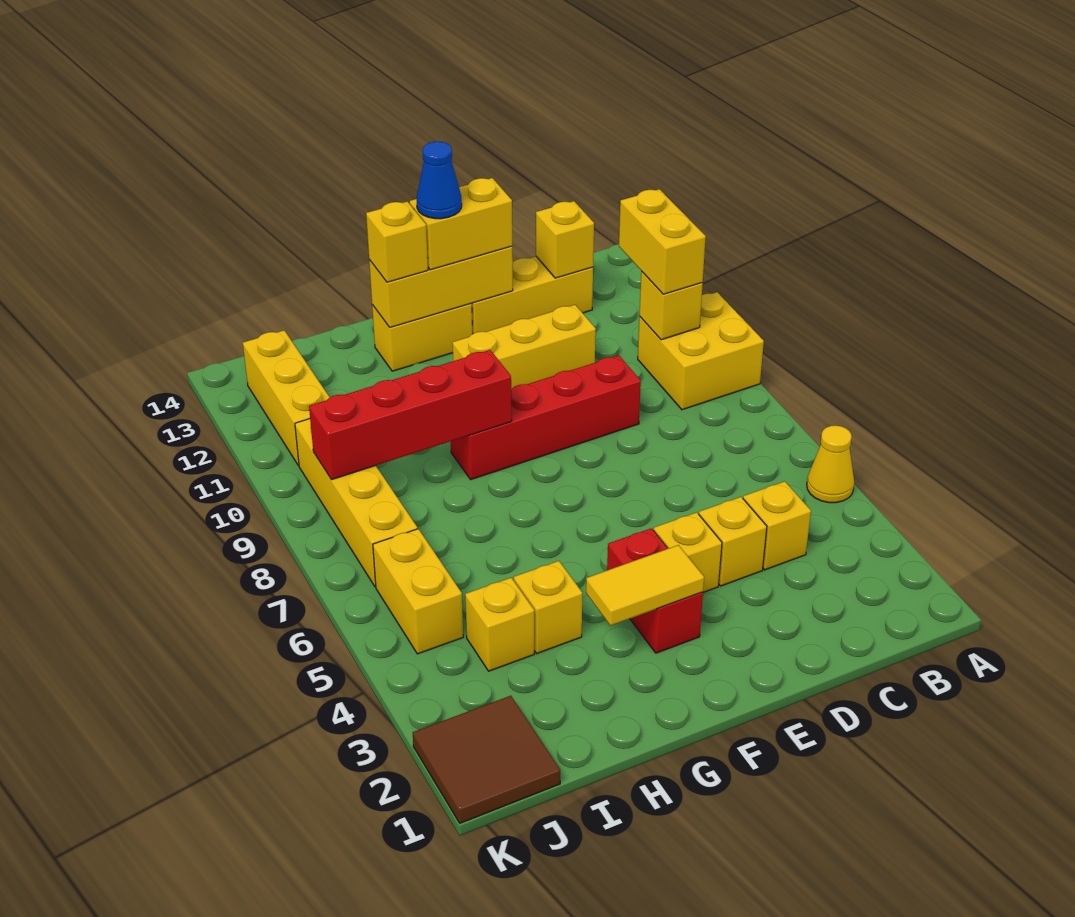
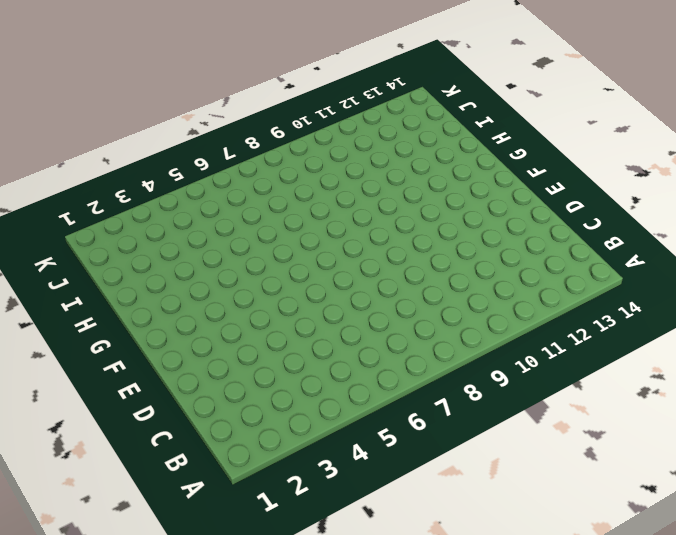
none -> yellow cone A5 level 1
none -> yellow brick A9:B10 level 1
none -> yellow brick C4 level 1

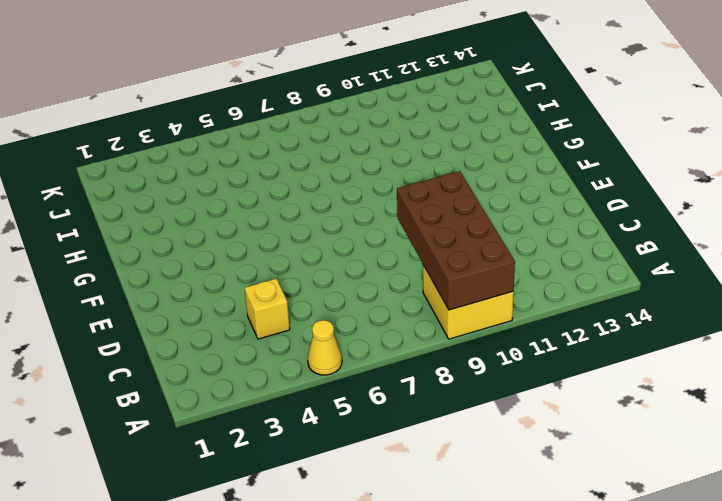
brown brick A9:D10 level 2 -> yellow brick B10 level 2
none -> yellow brick C13:E13 level 1
none -> yellow brick D4 level 1
none -> red brick D9:G9 level 1

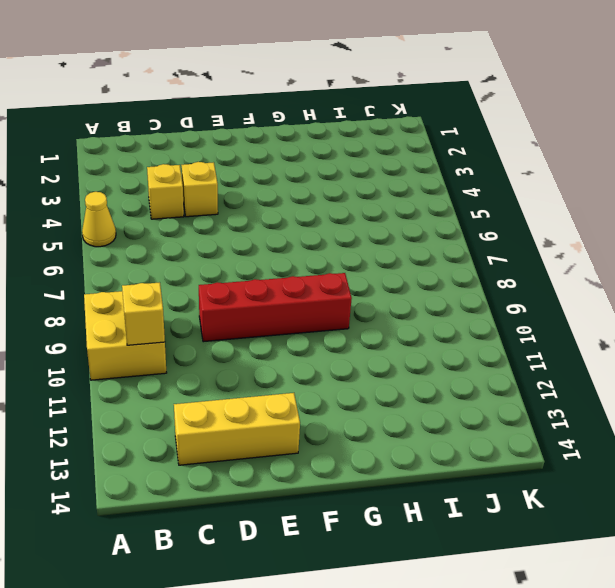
none -> yellow brick D11:F11 level 1
none -> yellow brick E4 level 1
none -> red brick F3:F4 level 1

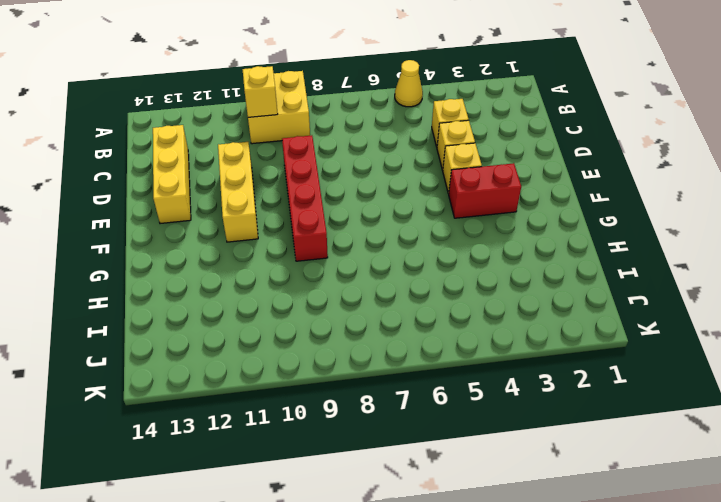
none -> yellow brick F13:G13 level 1
none -> yellow brick H4 level 1
none -> yellow brick I4 level 1

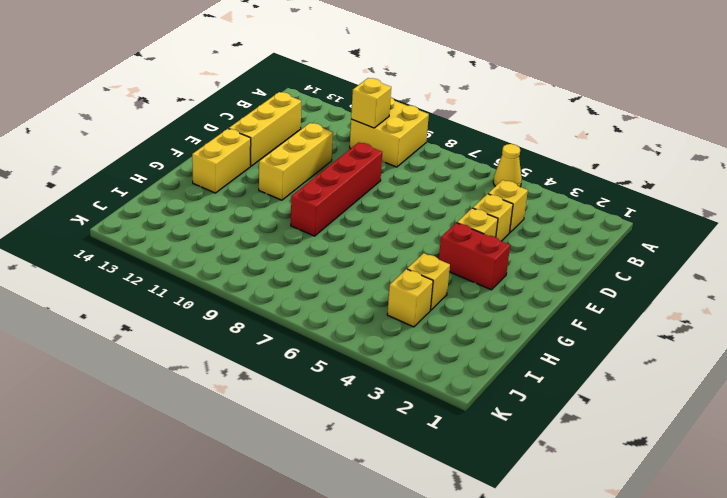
none -> brown tile J1:K2 level 1
none -> yellow brick J5:J6 level 1
none -> yellow brick J7:J10 level 1

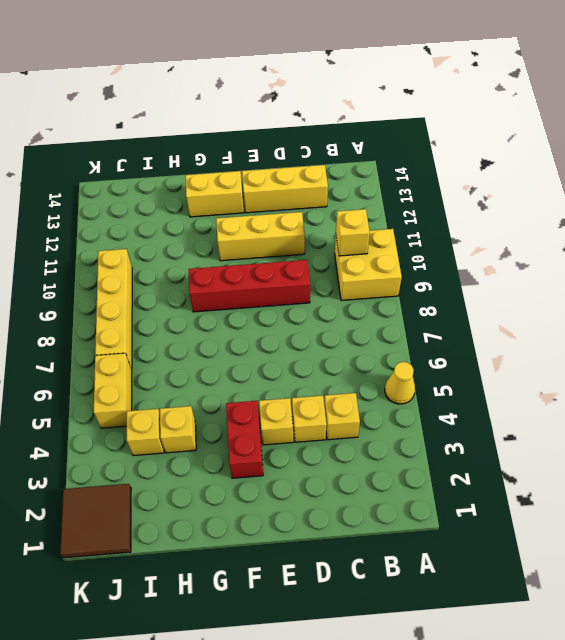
none -> yellow brick J11:J13 level 1
none -> yellow brick C13 level 2
none -> yellow brick E13:G13 level 2

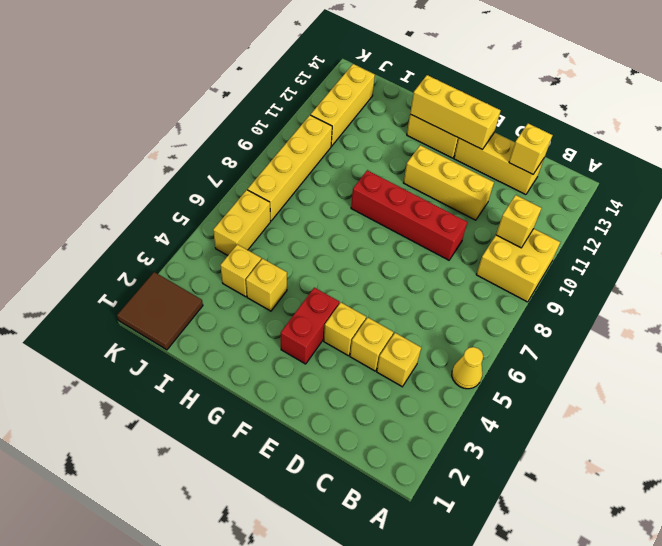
none -> yellow tile F3:G3 level 2
none -> red brick G9:J9 level 2
none -> yellow brick B10:B11 level 3

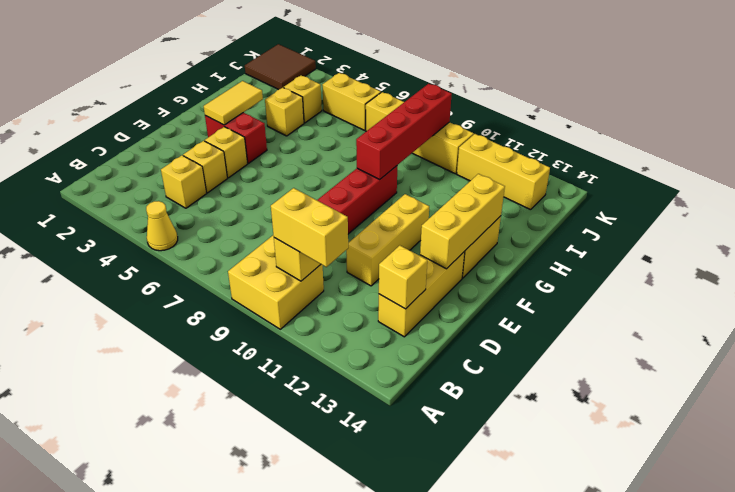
none -> yellow brick E13:F13 level 3
none -> yellow brick G13 level 3
none -> blue cone F13 level 4

